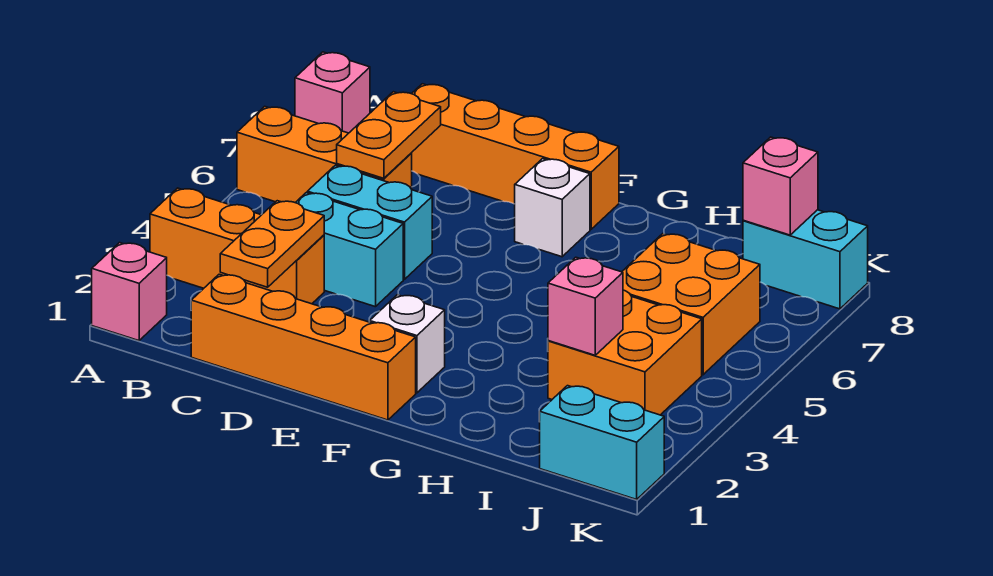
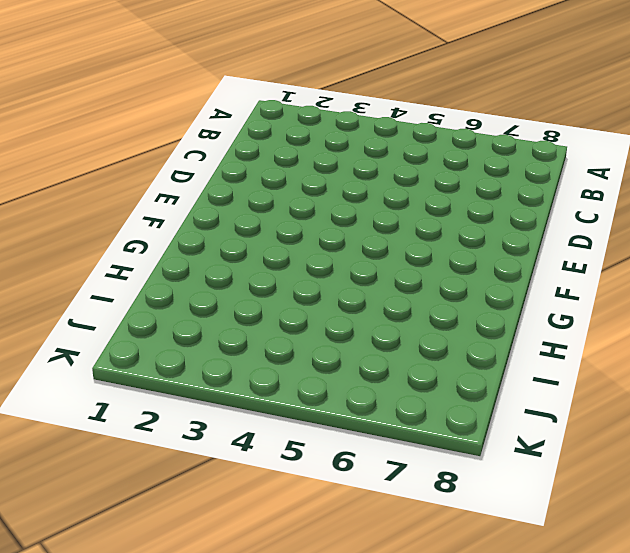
none -> pink brick A1 level 1
none -> orange brick A3:C3 level 1
none -> orange brick A6:C6 level 1

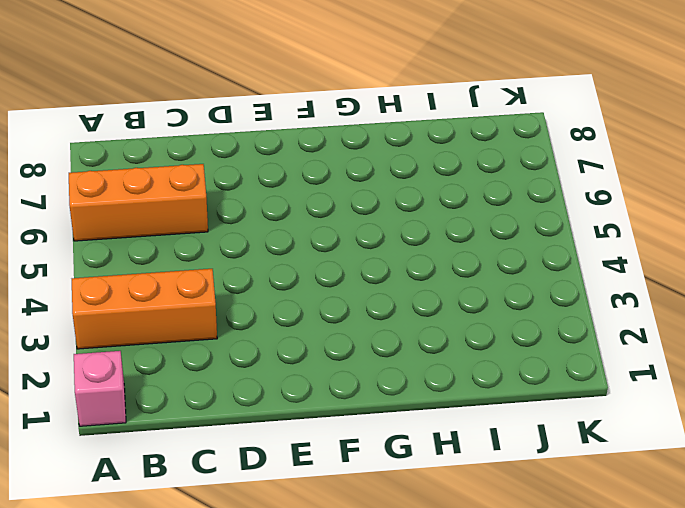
none -> pink brick A8 level 1
none -> orange brick C1:F1 level 1
none -> cyan brick C4:D4 level 1

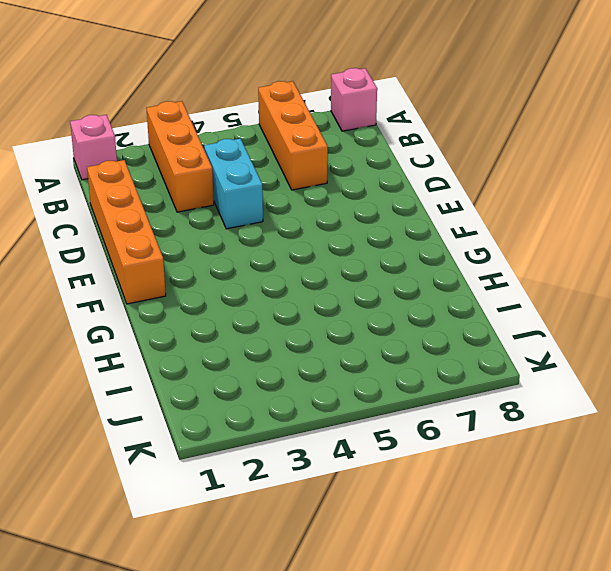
none -> cyan brick C5:D5 level 1
none -> orange brick C8:F8 level 1
none -> white brick F2 level 1

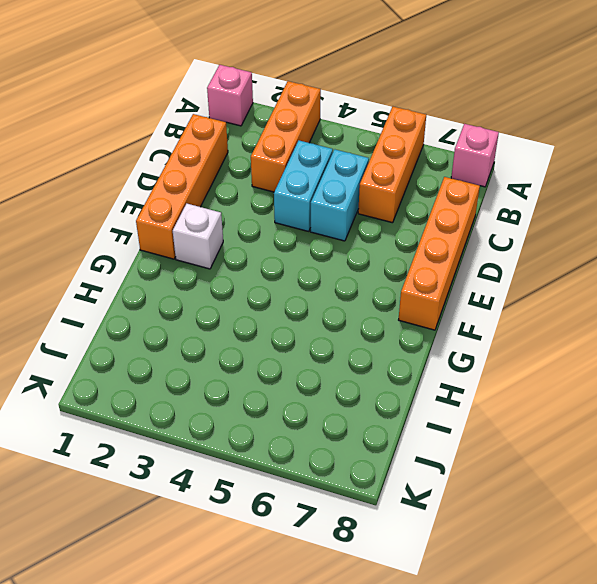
none -> white brick F7 level 1
none -> orange brick I3:J4 level 1
none -> orange brick I5:J6 level 1

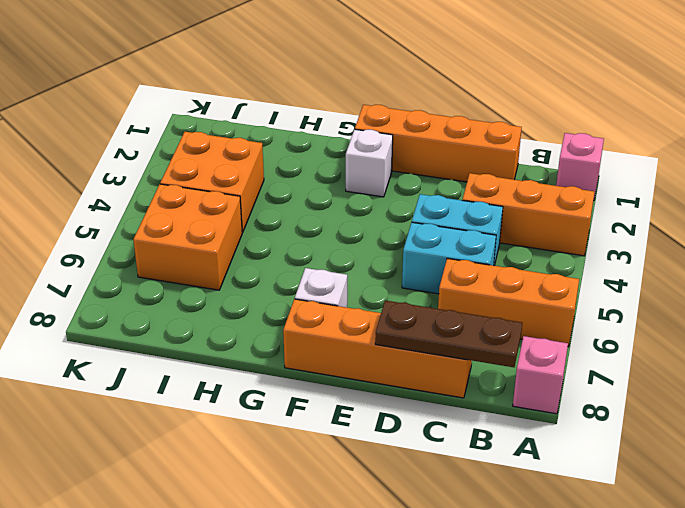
brown plate B8:D8 level 2 -> none
none -> cyan brick J1:K1 level 1
none -> cyan brick J8:K8 level 1
none -> orange plate C2:C3 level 2

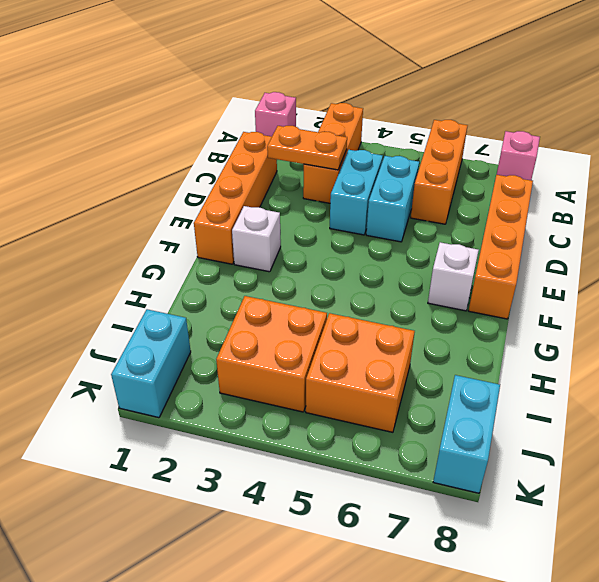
none -> orange plate C6:C7 level 2
none -> pink brick I3 level 2
none -> pink brick J8 level 2

